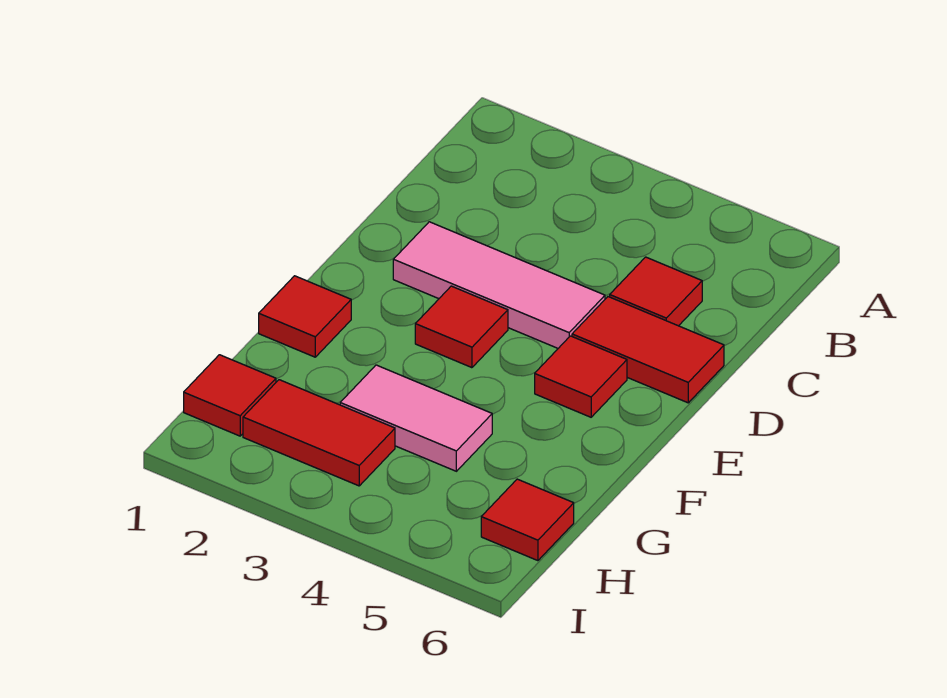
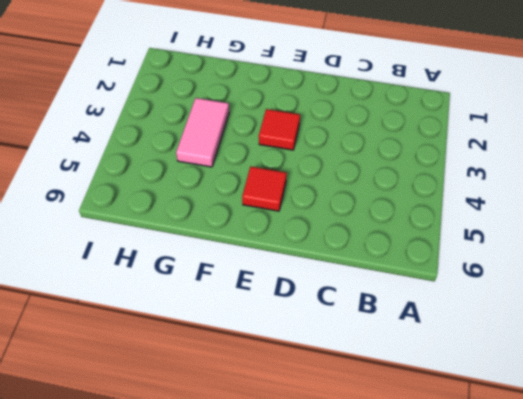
none -> red tile C5 level 1
none -> pink tile D2:D4 level 1

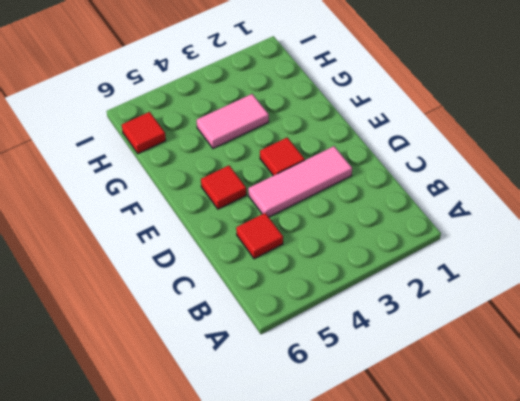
none -> red tile D5:D6 level 1
none -> red tile F1 level 1

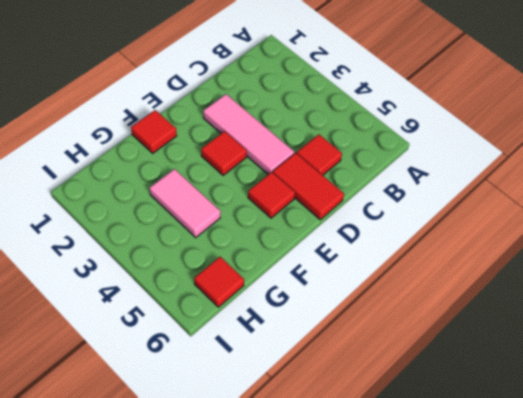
none -> red tile H1 level 1
none -> red tile H2:H3 level 1

